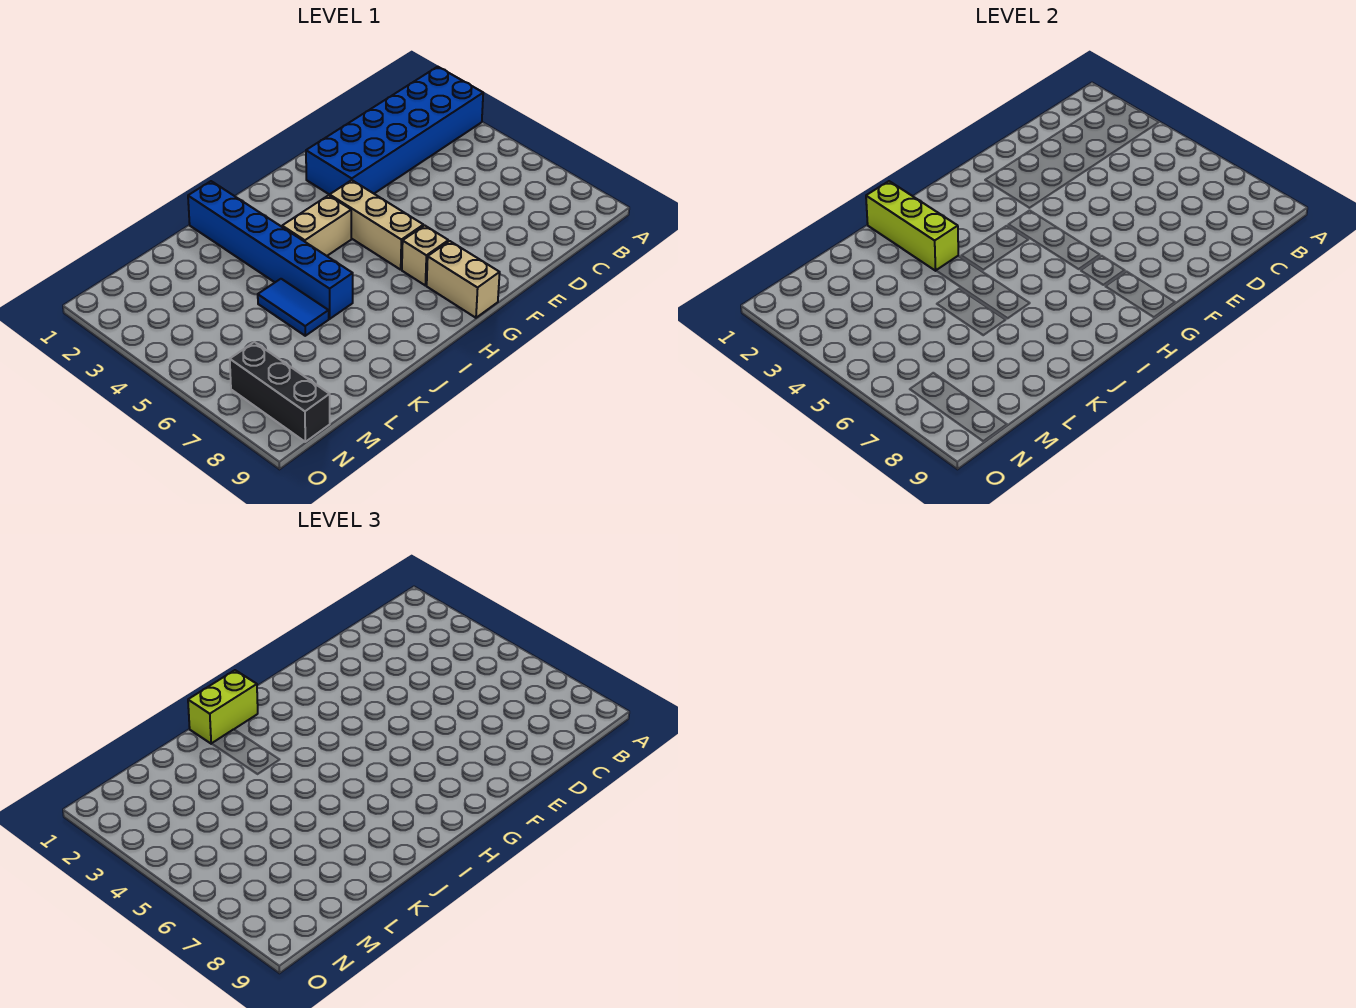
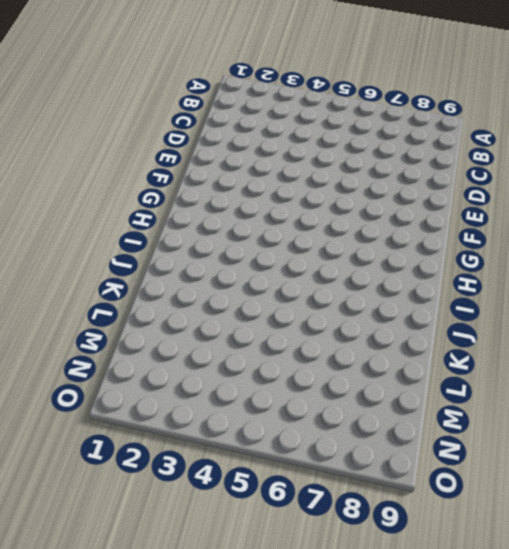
none -> blue brick A2:F3 level 1
none -> tan brick G4:G6 level 1

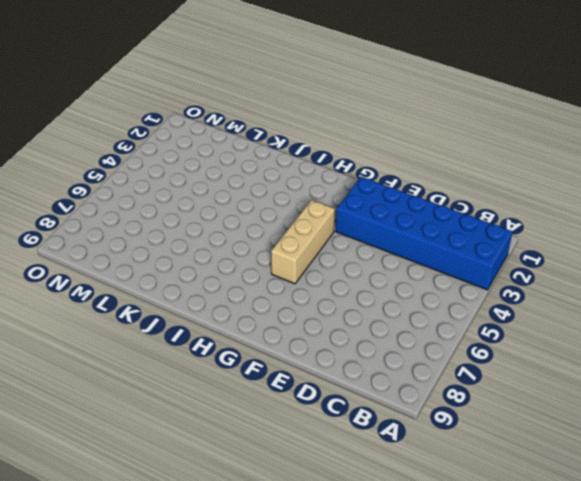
none -> tan brick G7 level 1
none -> tan brick G8:G9 level 1

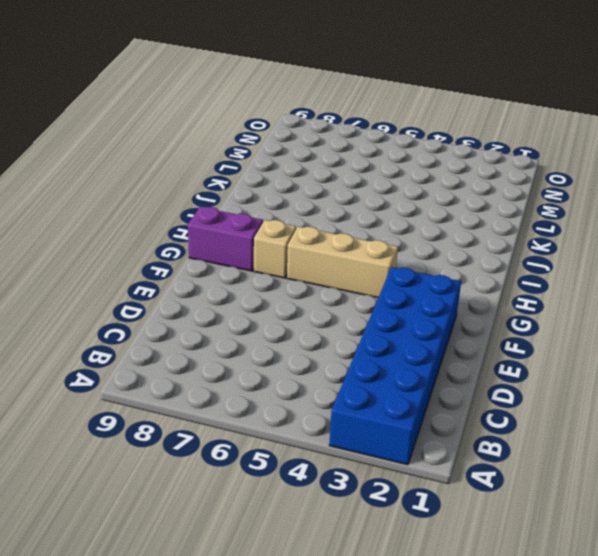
purple brick G8:G9 level 1 -> tan brick G8:G9 level 1
none -> tan brick H4:I4 level 1
none -> blue brick J1:J6 level 1

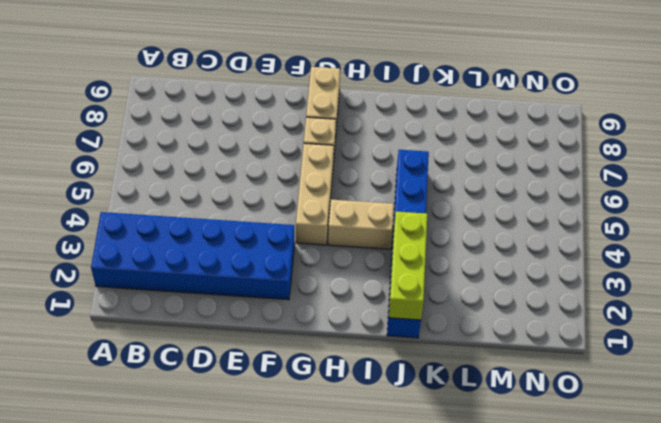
none -> blue tile K5:K6 level 1
none -> black brick N7:N9 level 1

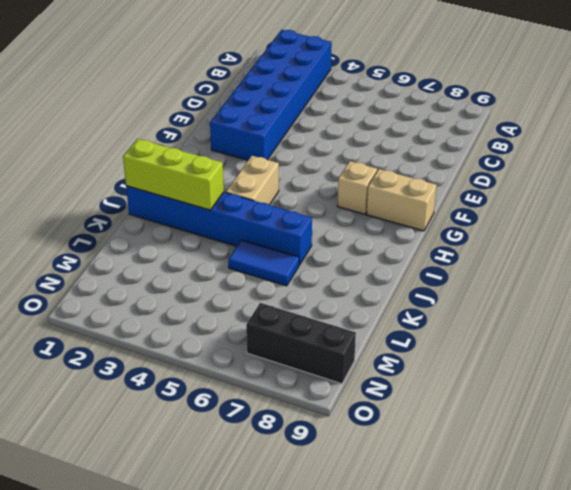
none -> tan brick G4:G6 level 1
none -> lime brick I1:J1 level 3

